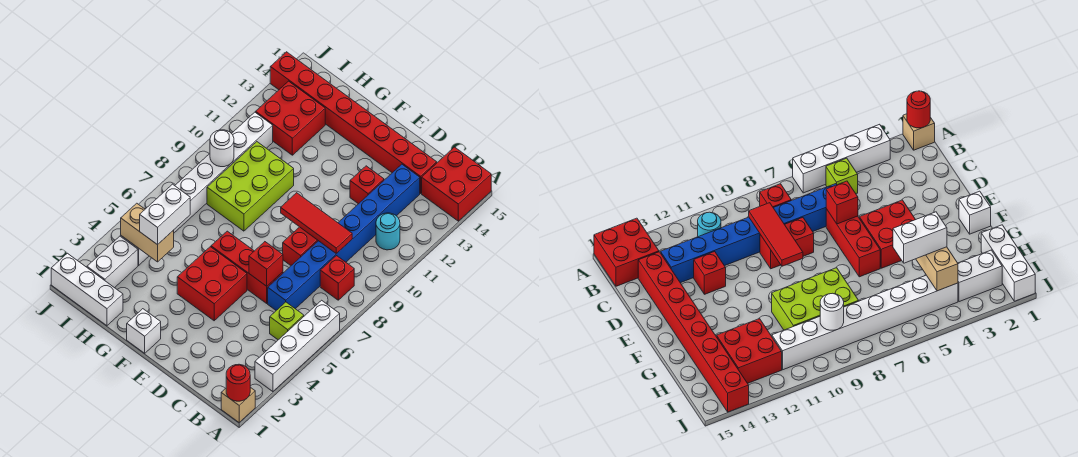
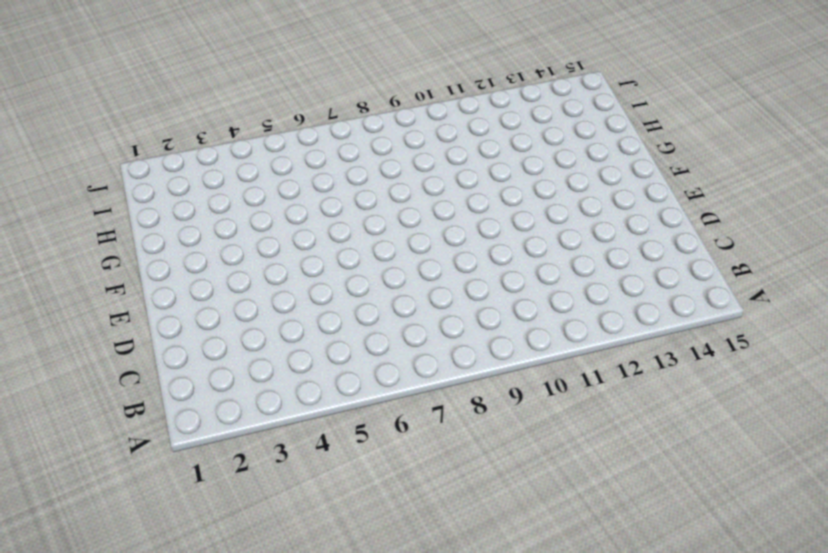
none -> tan brick A1 level 1
none -> white brick A3:A6 level 1
none -> red brick A14:B15 level 1

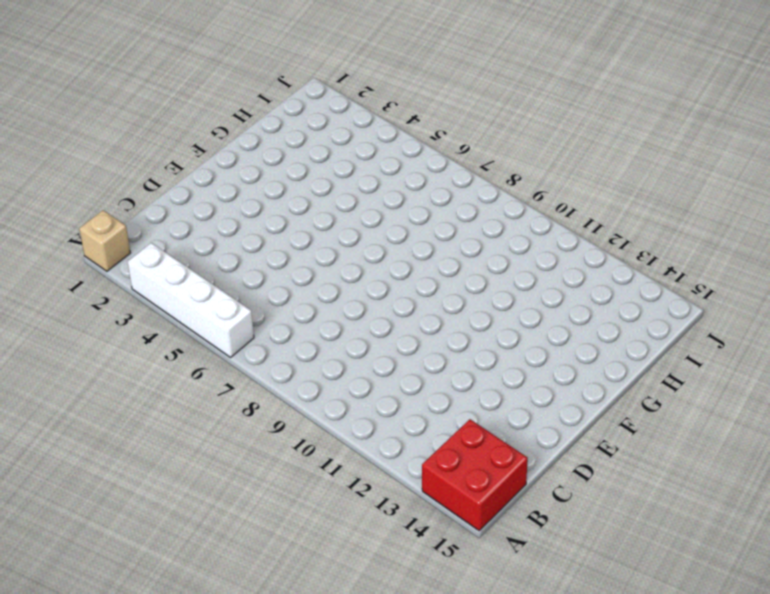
none -> lime brick B5 level 1
none -> red brick B8 level 1
none -> cyan round brick B11 level 1

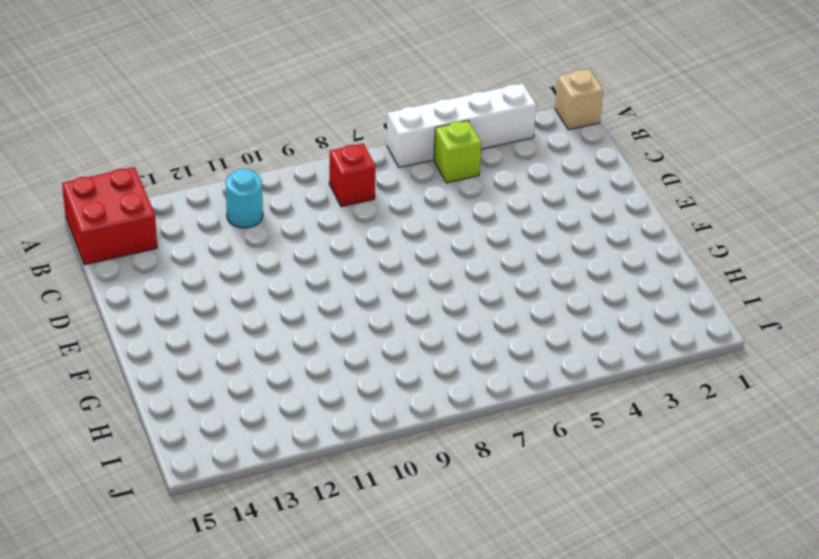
none -> blue brick C6:C13 level 1
none -> red brick C14:J14 level 1
none -> red brick D6:F6 level 1

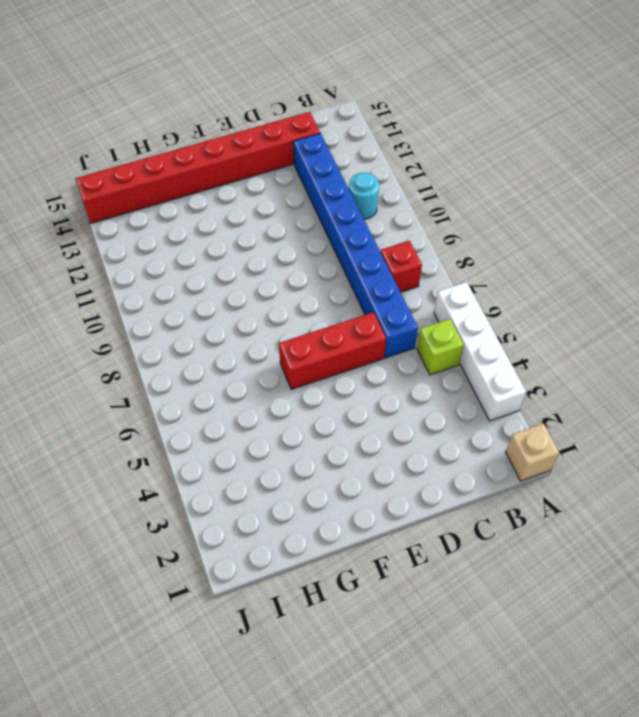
none -> red brick A14:B15 level 1
none -> red brick D8:D9 level 1
none -> red brick D12 level 1

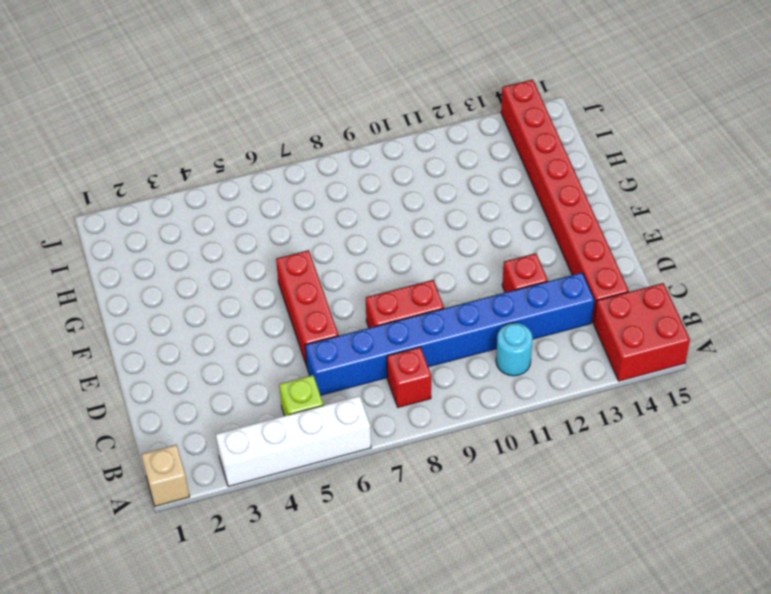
none -> red brick E4:F5 level 1
none -> white brick F1 level 1
none -> lime brick G8:H10 level 1

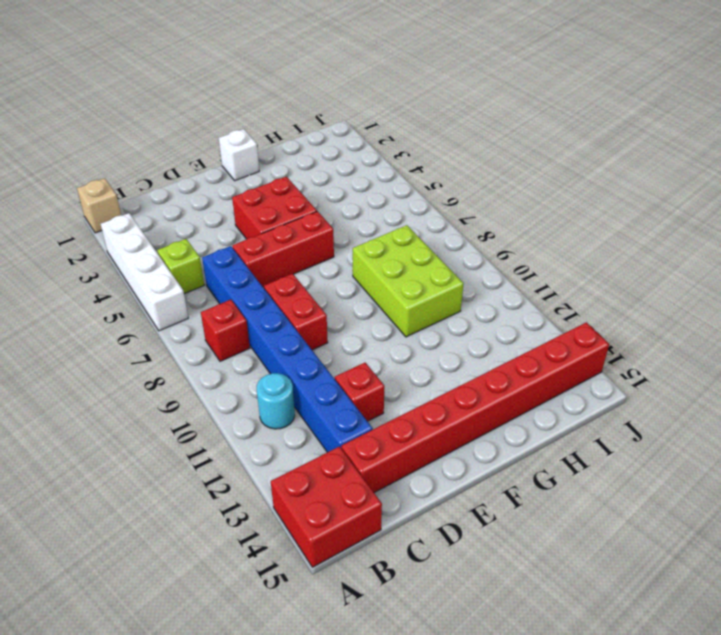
none -> white brick H1:J1 level 1
none -> red brick H12:I13 level 1
none -> white brick I2:I3 level 1

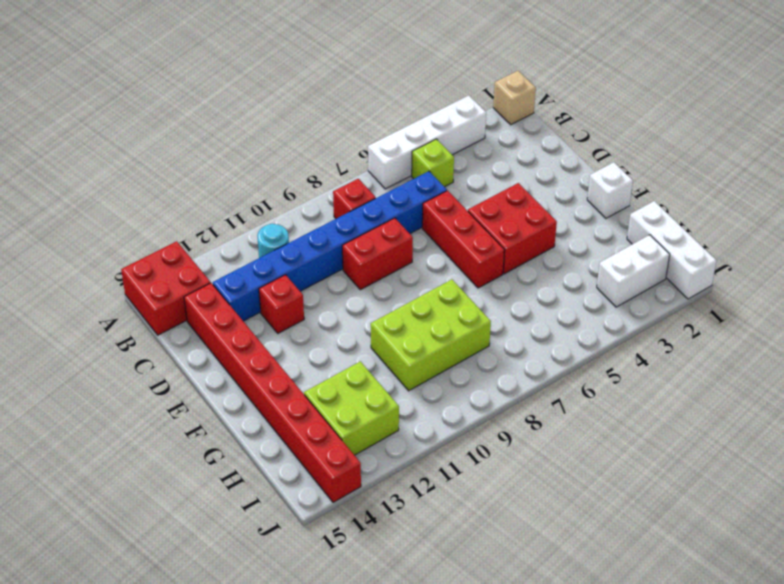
lime brick H12:I13 level 1 -> red brick H12:I13 level 1
none -> white brick I4:I11 level 1
none -> red round brick A1 level 2
none -> red tile C9:E9 level 2

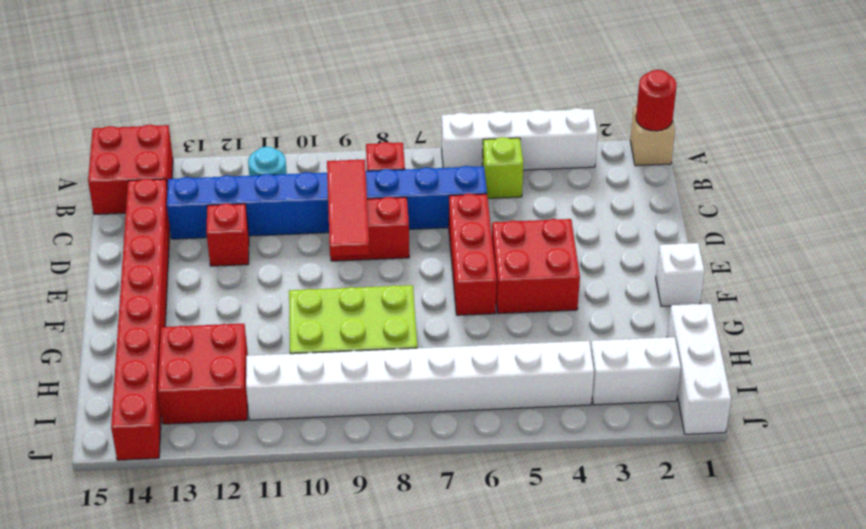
none -> red brick D6 level 2
none -> tan brick H4:I4 level 2
none -> white round brick I9 level 2

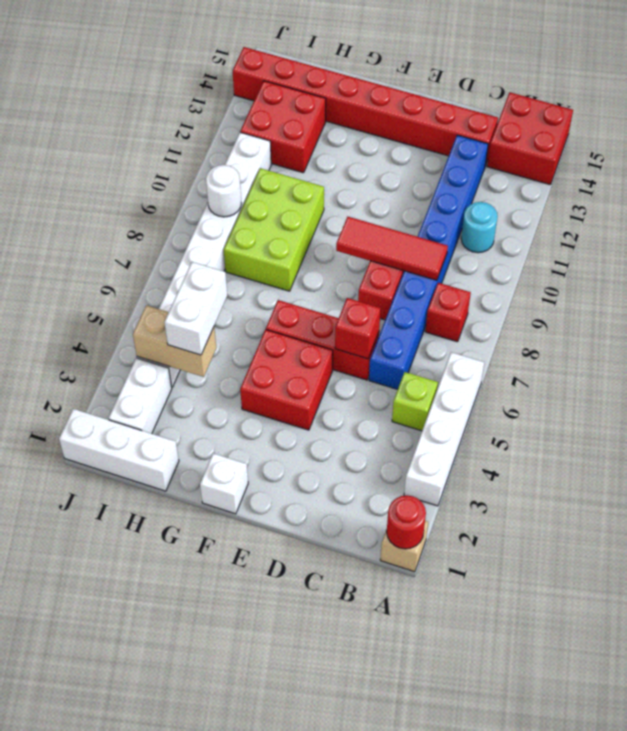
none -> red brick D12 level 1

